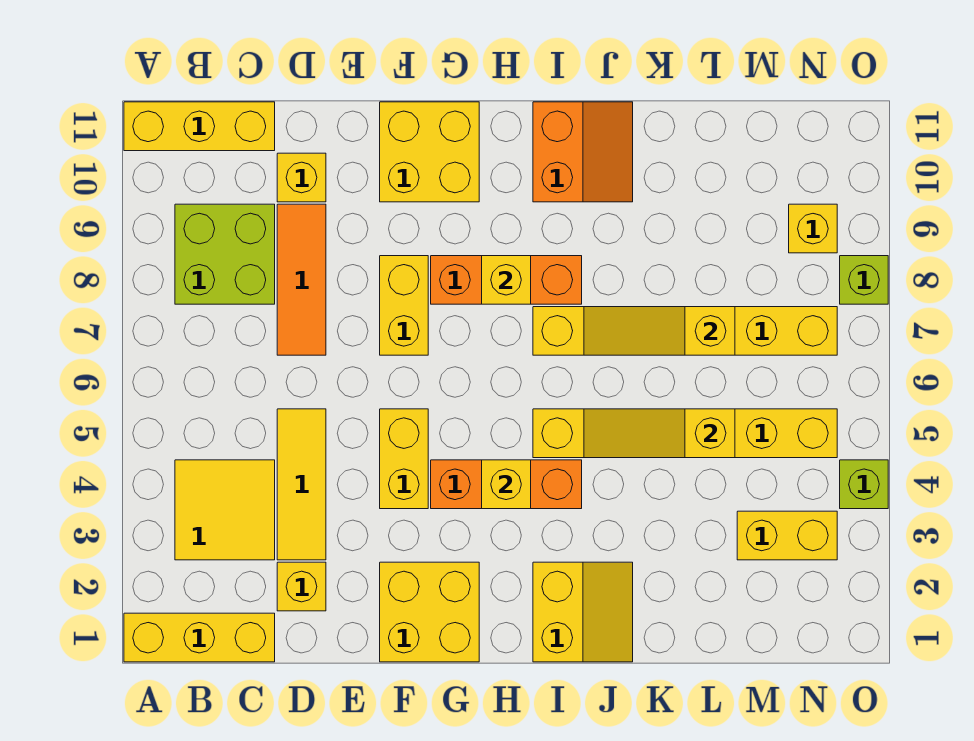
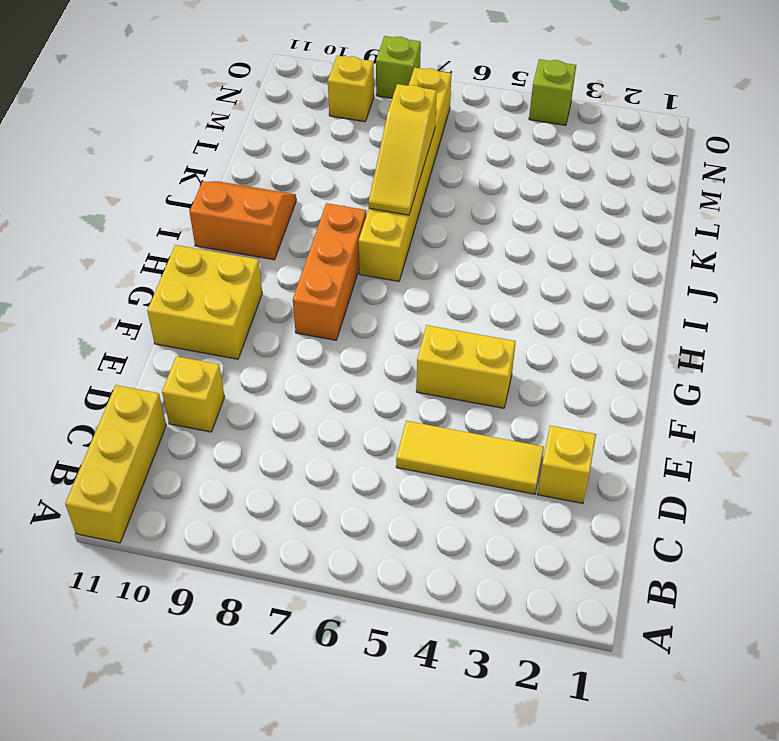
none -> yellow brick A1:C1 level 1
none -> yellow tile B3:C4 level 1
none -> lime brick B8:C9 level 1

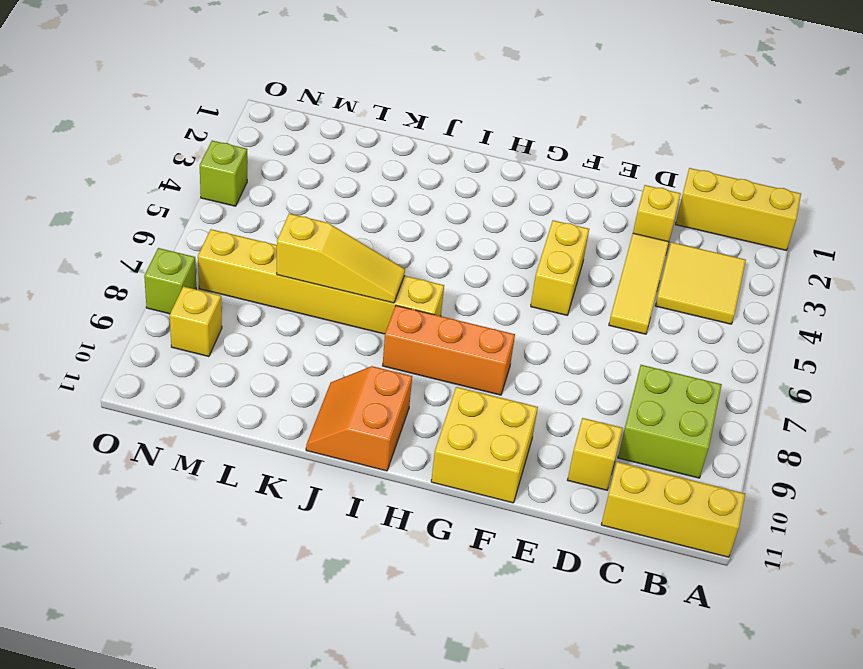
none -> orange tile D7:D9 level 1
none -> yellow brick F1:G2 level 1
none -> yellow brick F7:F8 level 1

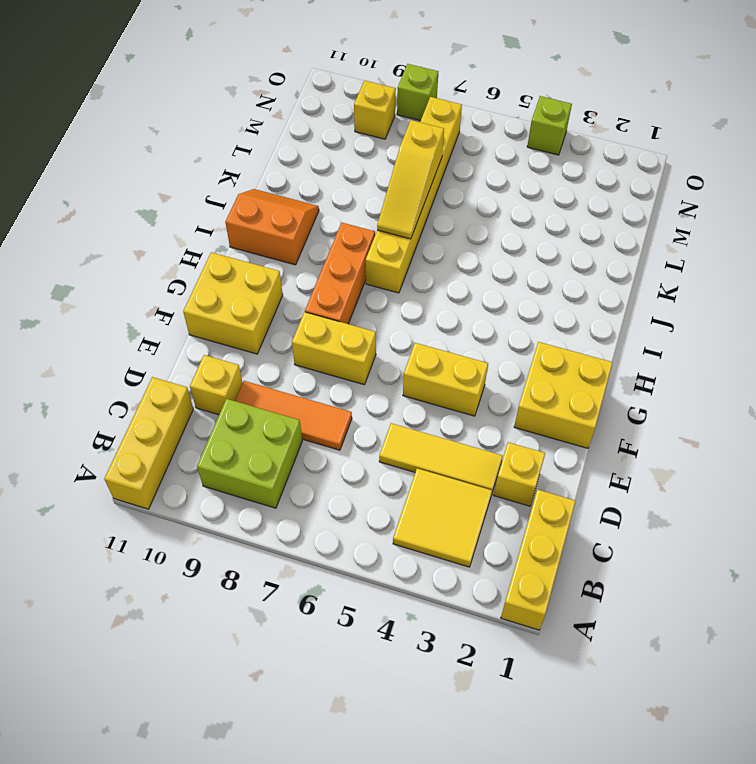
none -> orange brick G4:I4 level 1
none -> yellow slope I1:J2 level 1 top I
none -> yellow brick I5:N5 level 1

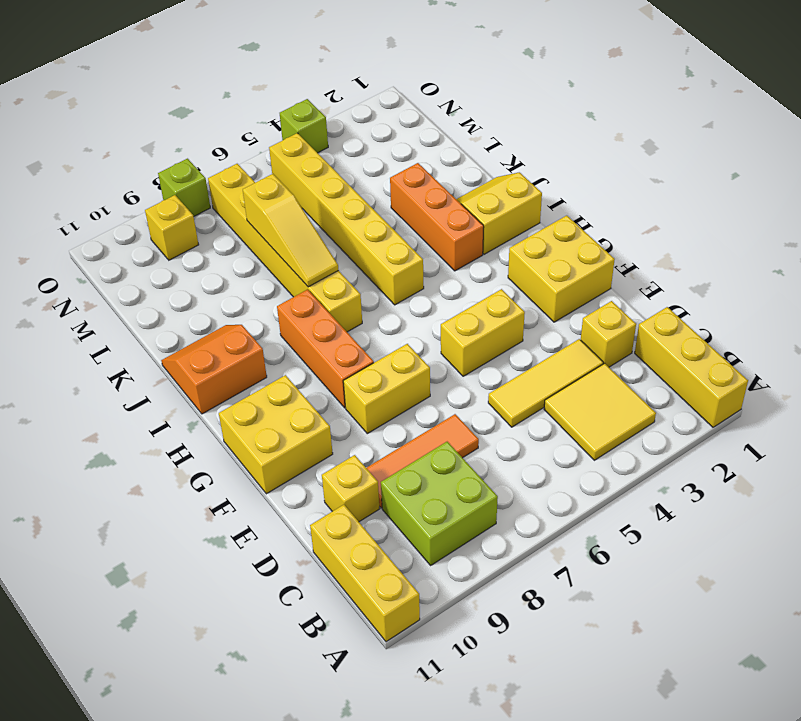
orange brick I3:K3 level 1 -> orange brick G4:I4 level 1
none -> yellow brick M3:N3 level 1
none -> yellow brick H4 level 2
none -> yellow brick H8 level 2

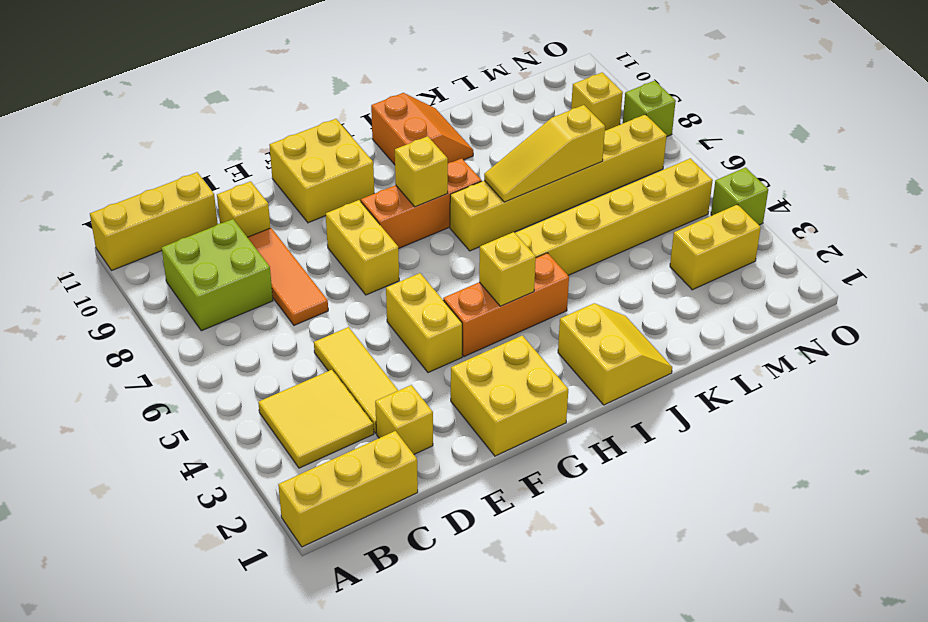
none -> yellow slope J5:L5 level 2 top L

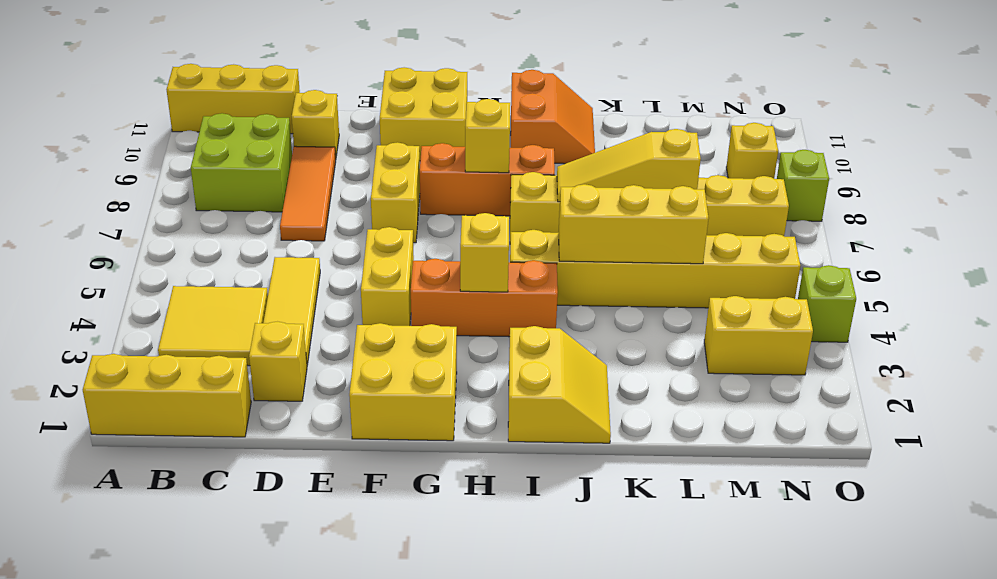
yellow brick J5:L5 level 2 -> yellow slope J5:L5 level 2 top L

